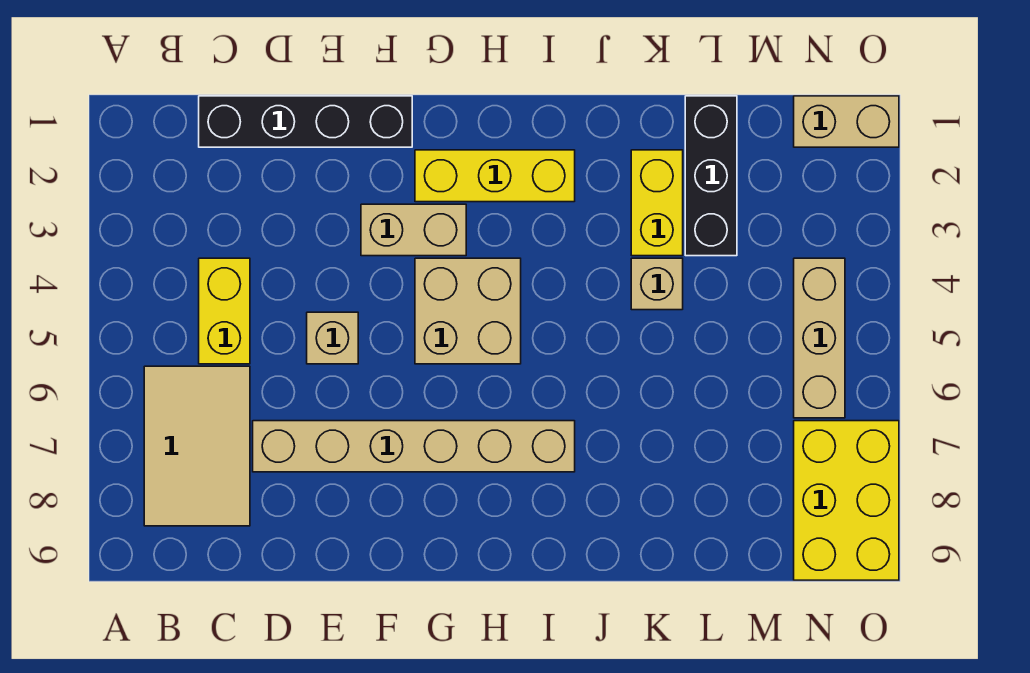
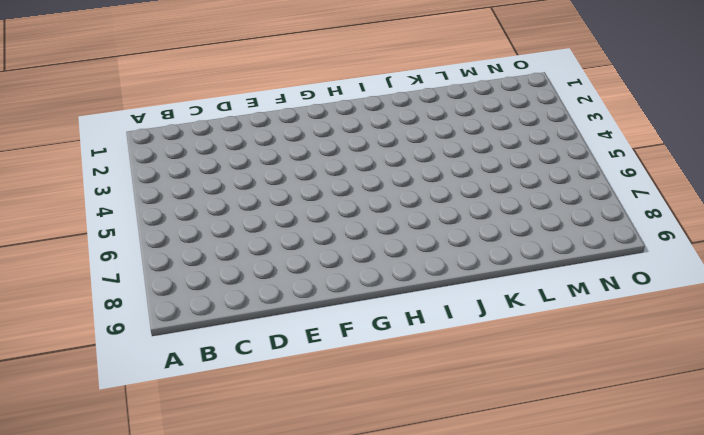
none -> tan tile B6:C8 level 1
none -> black brick C1:F1 level 1
none -> yellow brick C4:C5 level 1

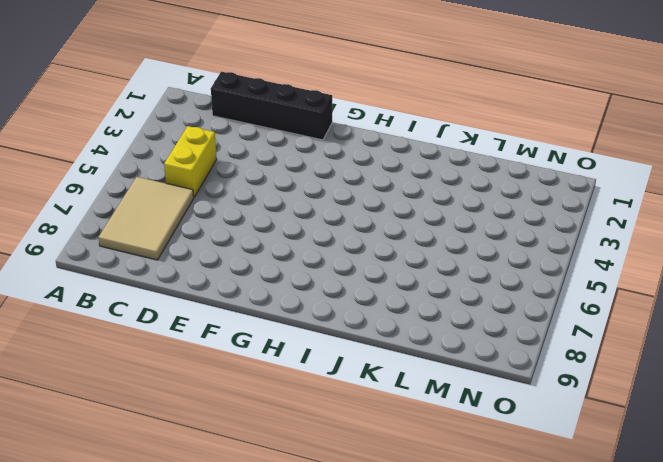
none -> tan brick D7:I7 level 1
none -> tan brick E5 level 1
none -> tan brick F3:G3 level 1

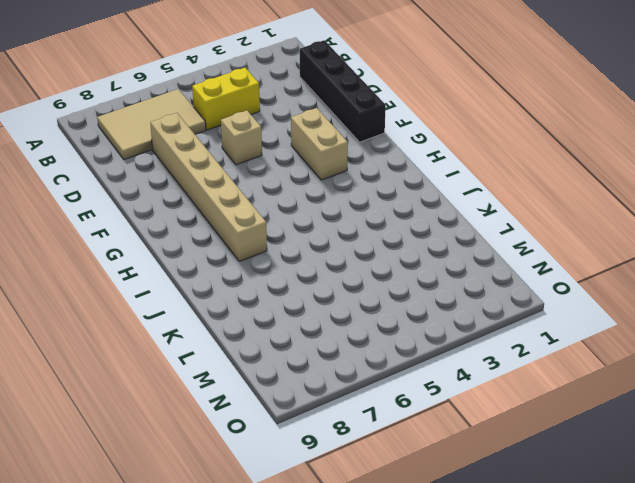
none -> yellow brick G2:I2 level 1
none -> tan brick G4:H5 level 1
none -> yellow brick K2:K3 level 1

